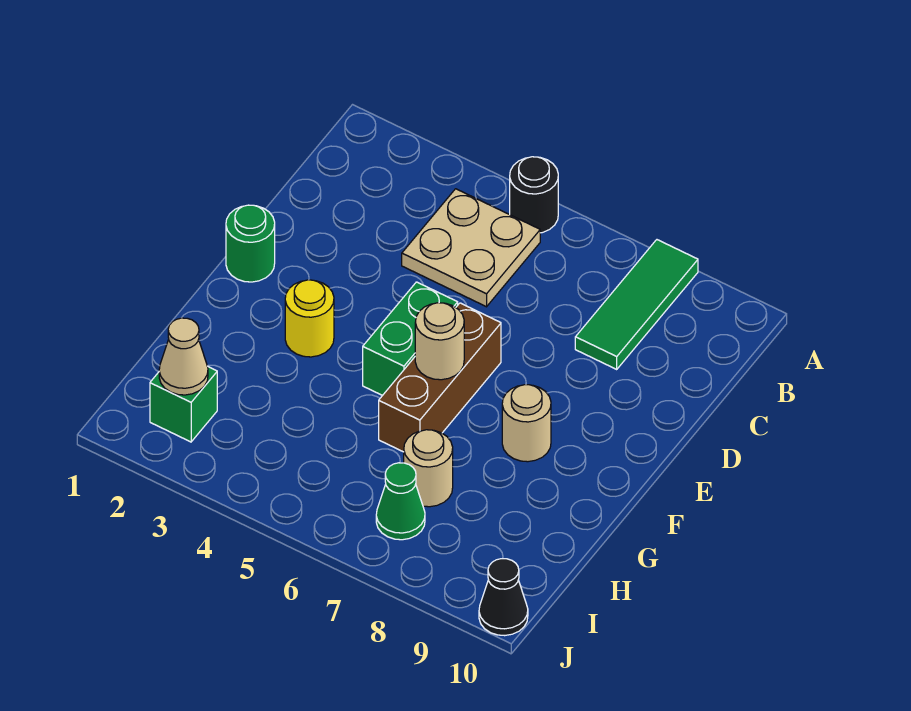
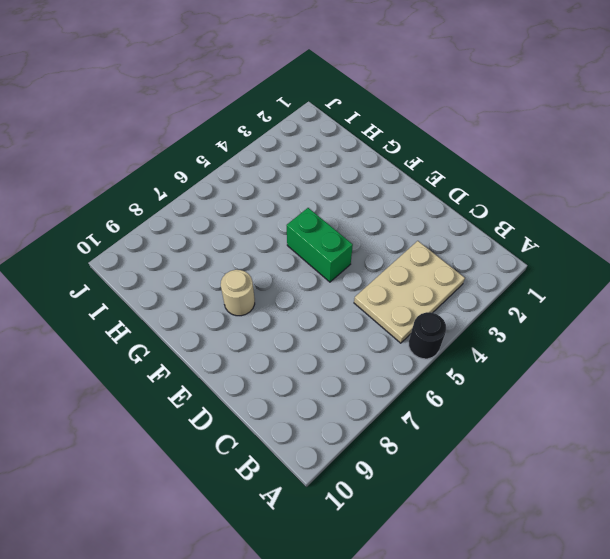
tan plate B3:C5 level 1 -> tan plate B4:C5 level 1
none -> green tile A8:C8 level 1
none -> green round brick E1 level 1
none -> brown brick E6:G6 level 1

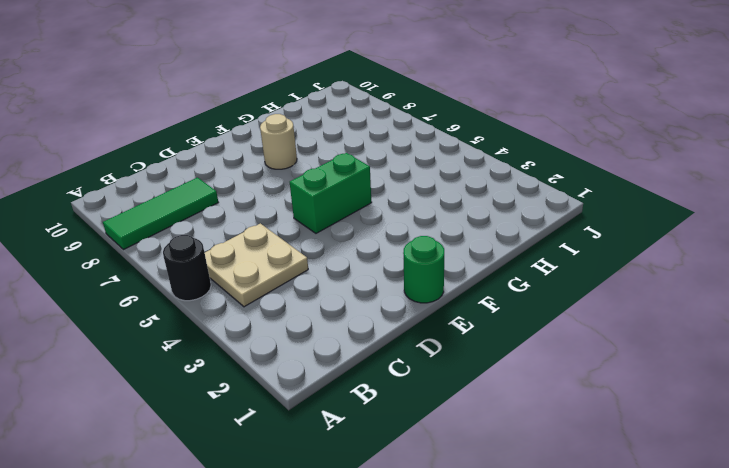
none -> brown brick E6:G6 level 1
none -> yellow round brick F3 level 1
none -> tan round brick H7 level 1

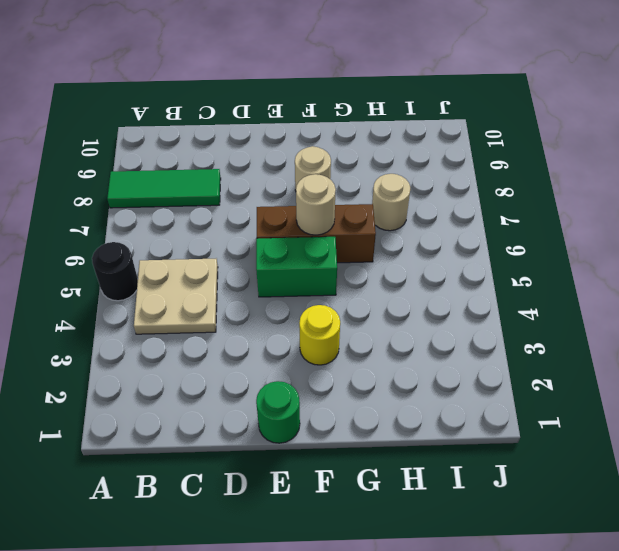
none -> green brick I2 level 1
none -> green cone I7 level 1
none -> black cone J10 level 1

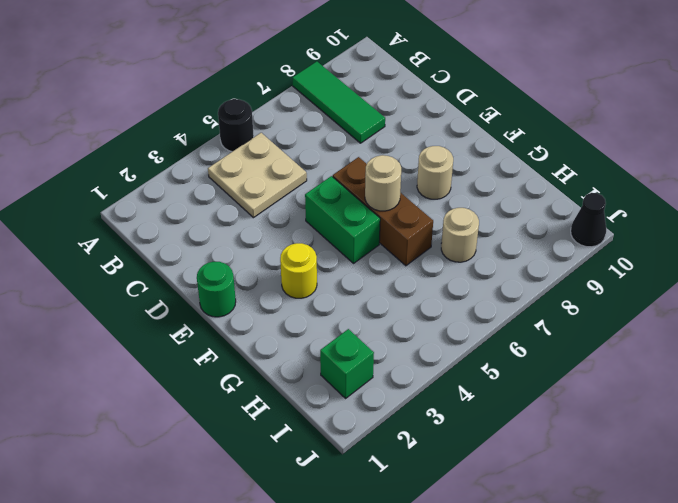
none -> green cone I7 level 1
none -> tan cone I2 level 2

